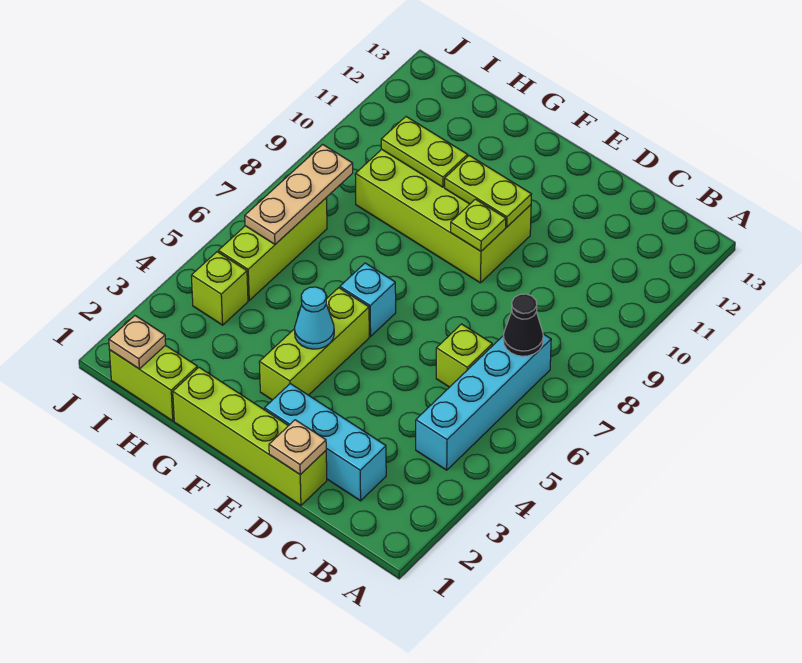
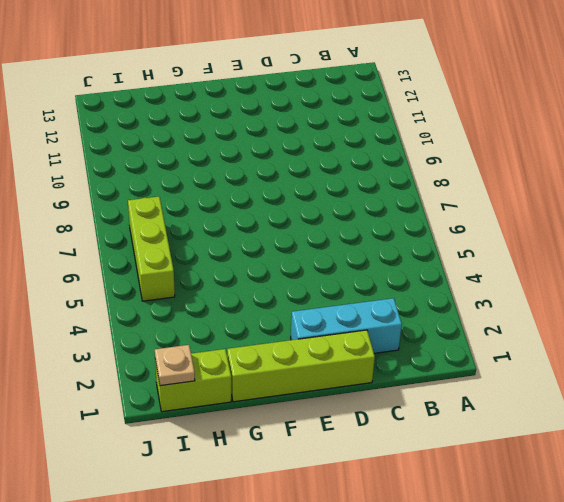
none -> cyan brick B4:B7 level 1
none -> lime brick C6 level 1
none -> lime brick E9:H10 level 1

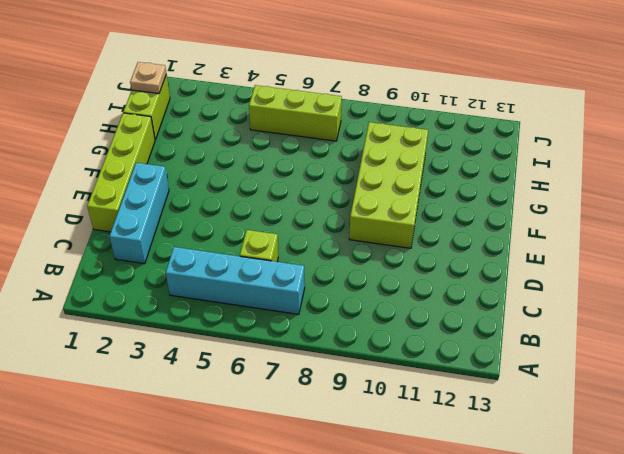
none -> lime brick F3:F5 level 1
none -> cyan brick F6 level 1
none -> lime brick I4 level 1

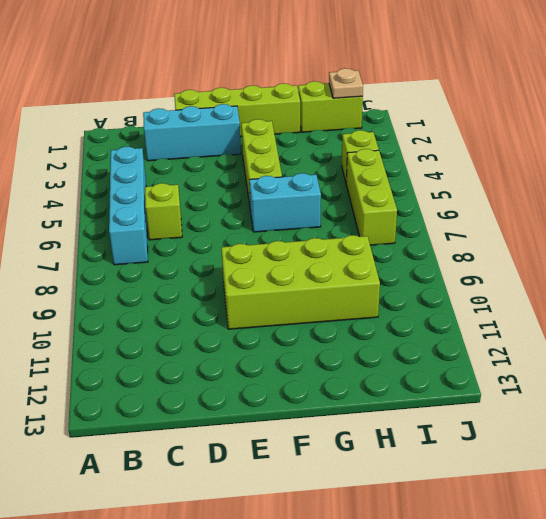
cyan brick F6:G6 level 1 -> cyan brick F6 level 1
none -> black cone B7 level 2
none -> tan plate D1 level 2
none -> lime plate E9 level 2

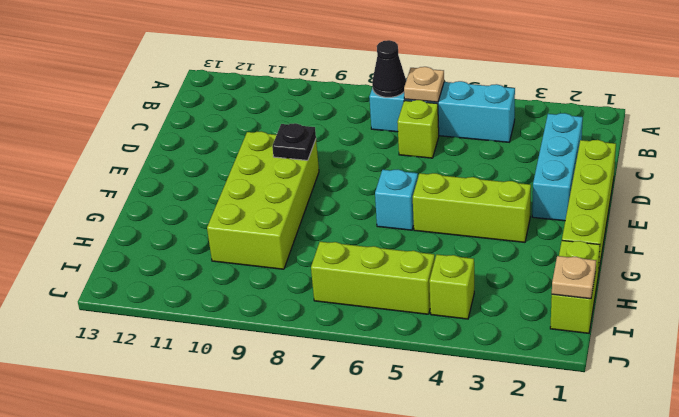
tan plate B6 level 2 -> tan plate D1 level 2
black plate E9 level 2 -> lime plate E9 level 2
none -> lime plate E10:F10 level 2
none -> cyan cone F4 level 2
none -> lime plate G10:H10 level 2

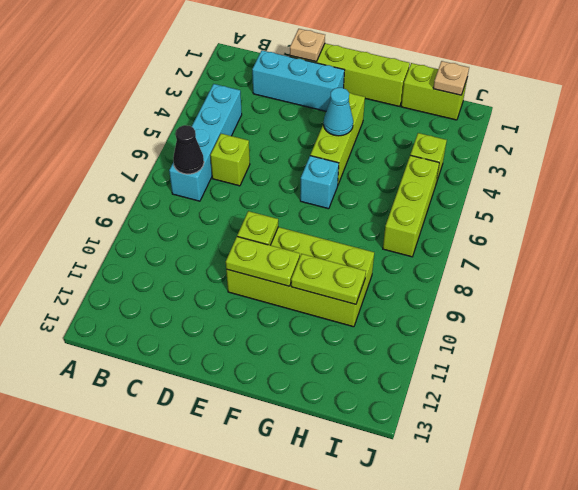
none -> tan plate I6:I8 level 2

